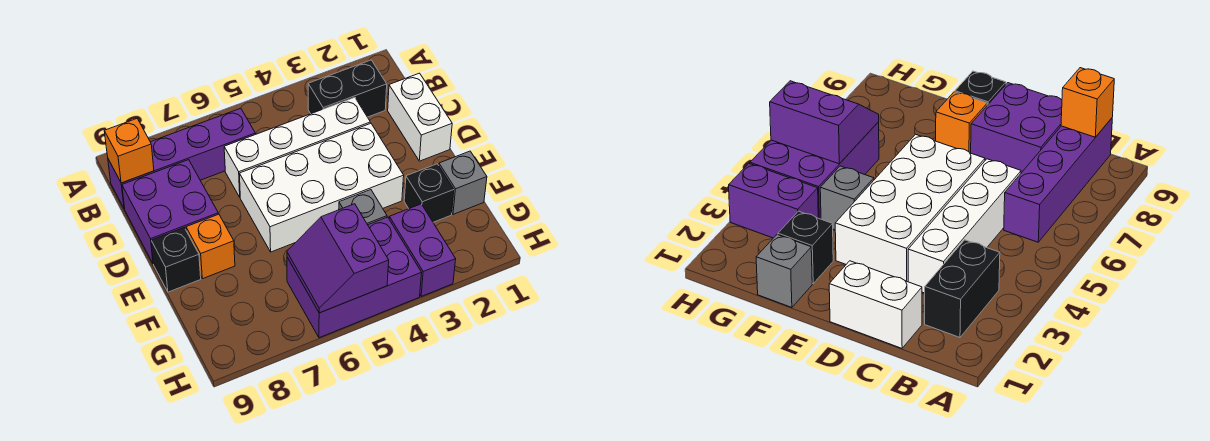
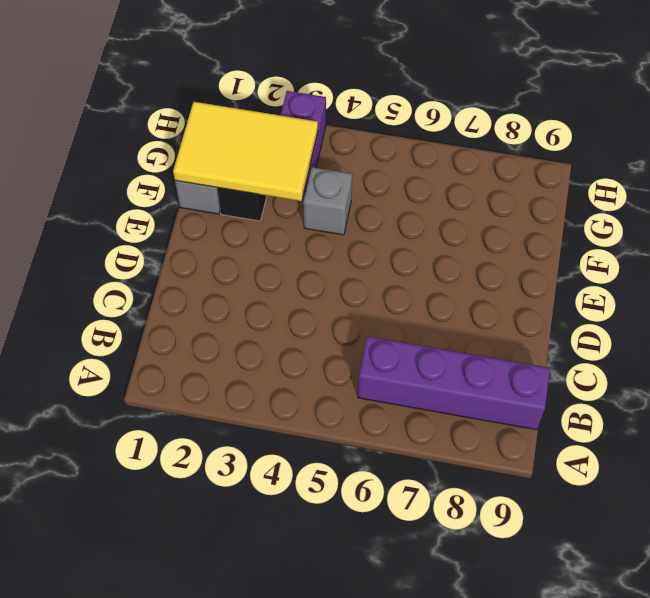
yellow tile F1:G3 level 2 -> none
none -> black brick B2:B3 level 1
none -> white brick C1:D1 level 1
none -> white brick C3:C6 level 1

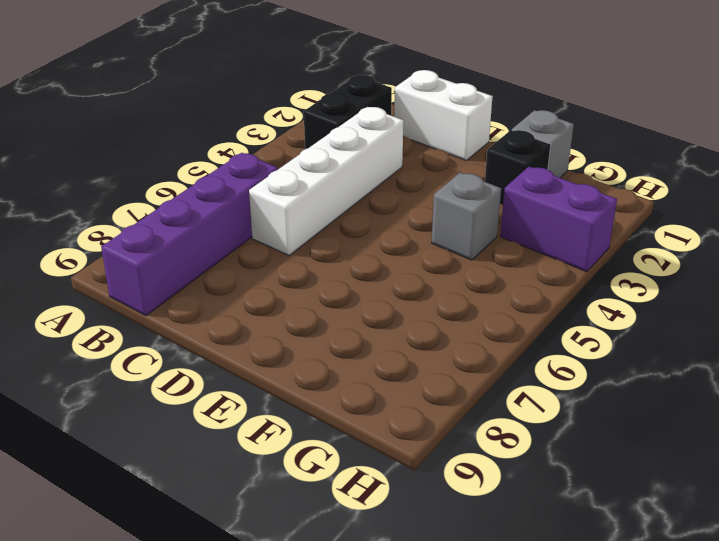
none -> purple brick C8:D9 level 1
none -> white brick D3:E6 level 1
none -> orange brick E8 level 1

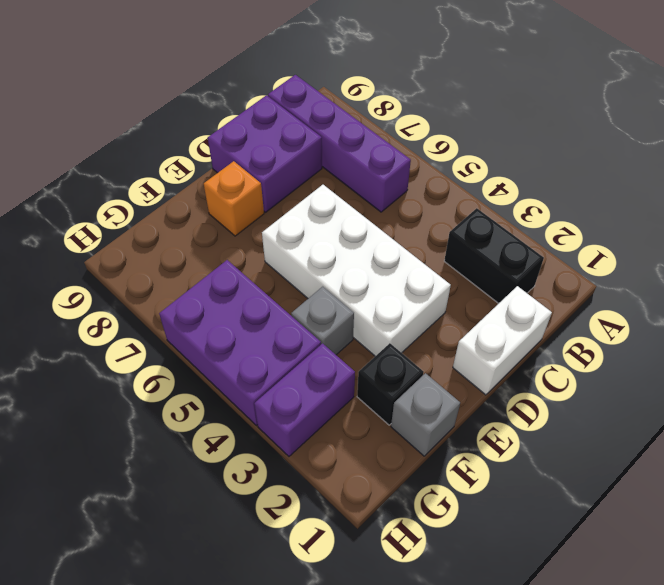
none -> white brick C3:C6 level 1
none -> black brick E9 level 1
none -> orange brick B9 level 2

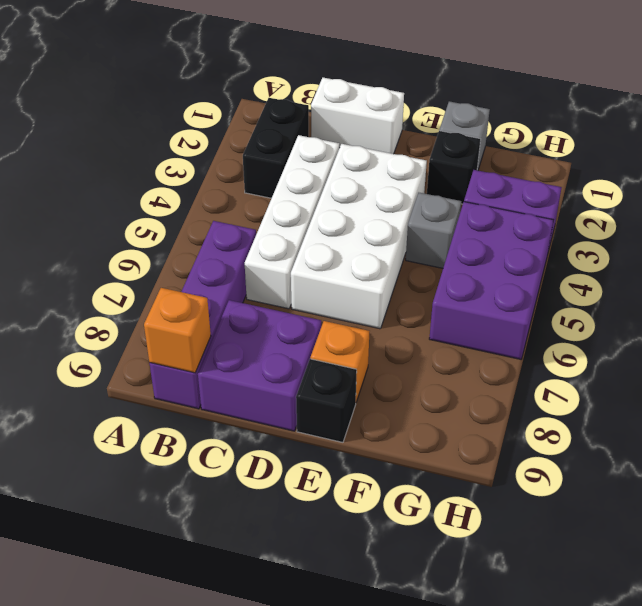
none -> purple slope G5:H6 level 2 top 5

